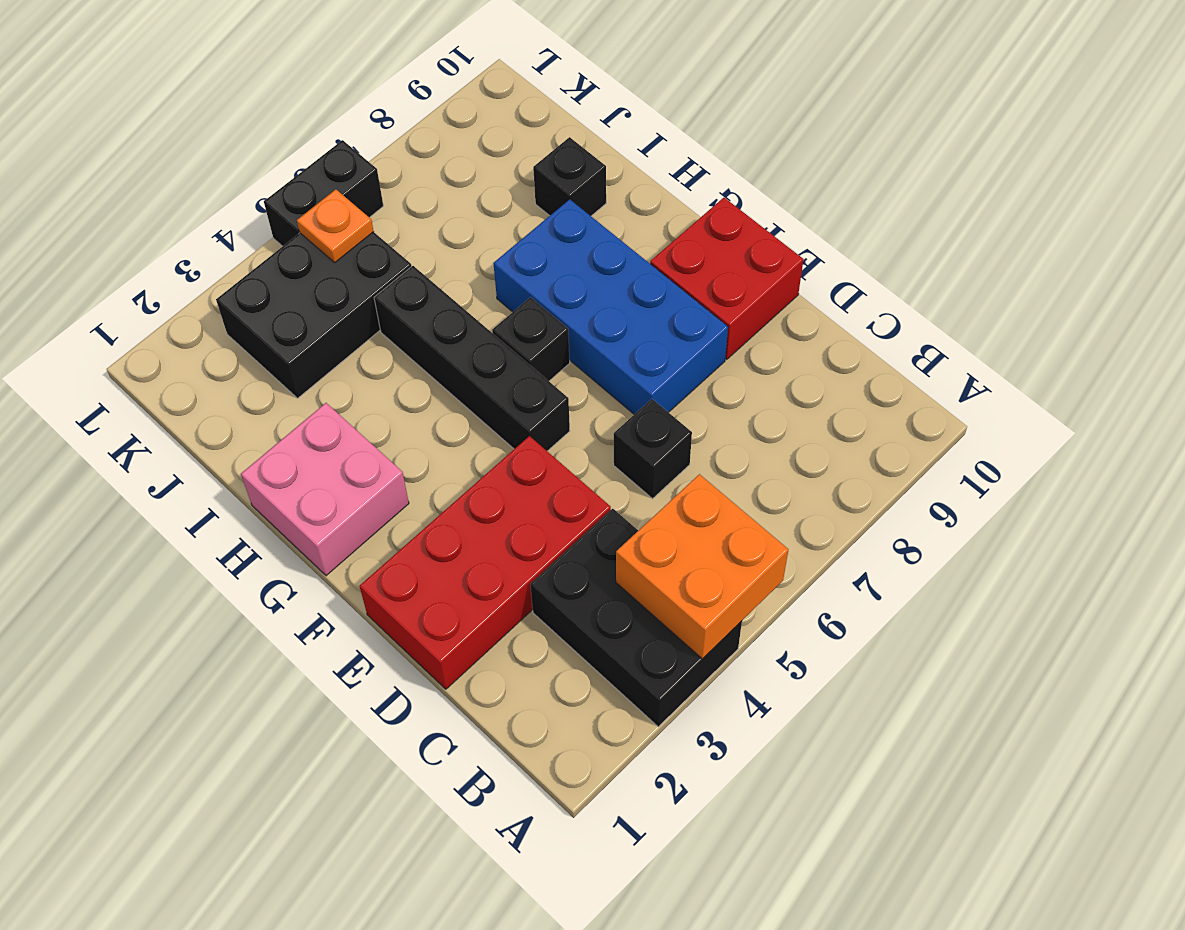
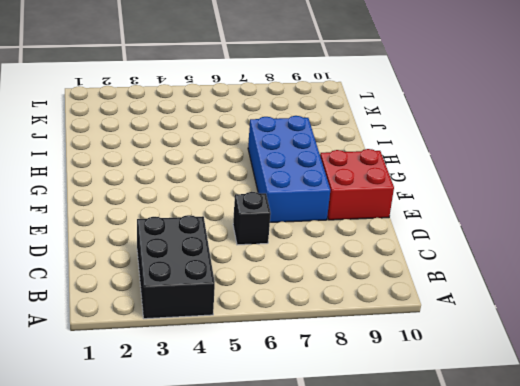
none -> red brick D1:E4 level 1
none -> black brick F5:I5 level 1
none -> pink brick G1:H2 level 1

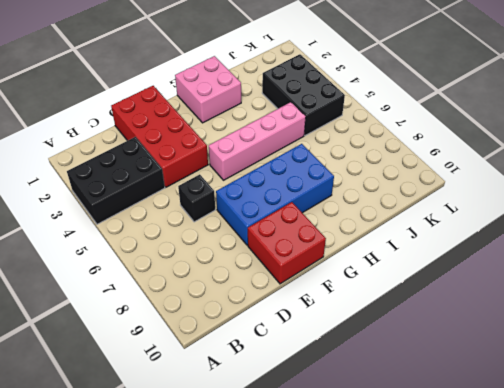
pink brick F5:I5 level 1 -> black brick F5:I5 level 1
none -> black brick G6 level 1
none -> black brick I9 level 1
none -> black brick L5:L6 level 1

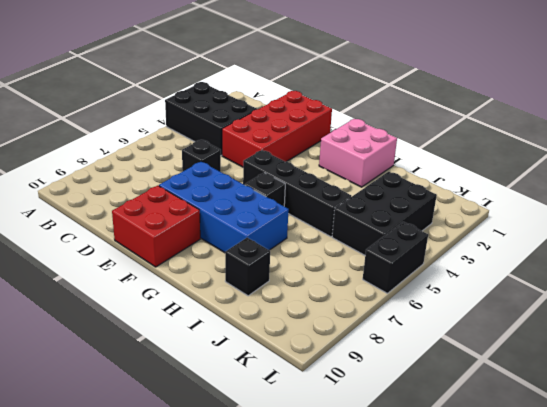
none -> orange brick A4:B5 level 2
none -> orange plate K5 level 2

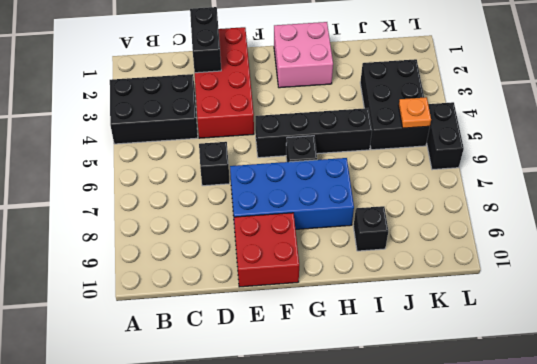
black brick D1:D2 level 2 -> none
none -> orange brick A4:B5 level 2

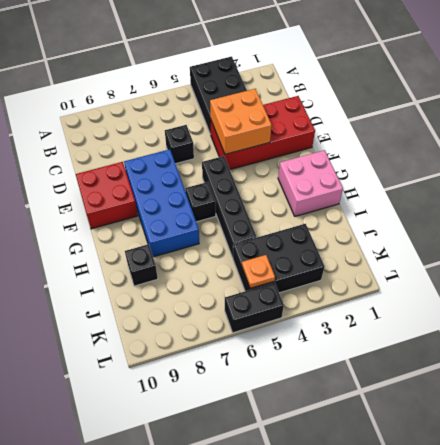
orange brick D3:E4 level 2 -> orange brick A4:B5 level 2

